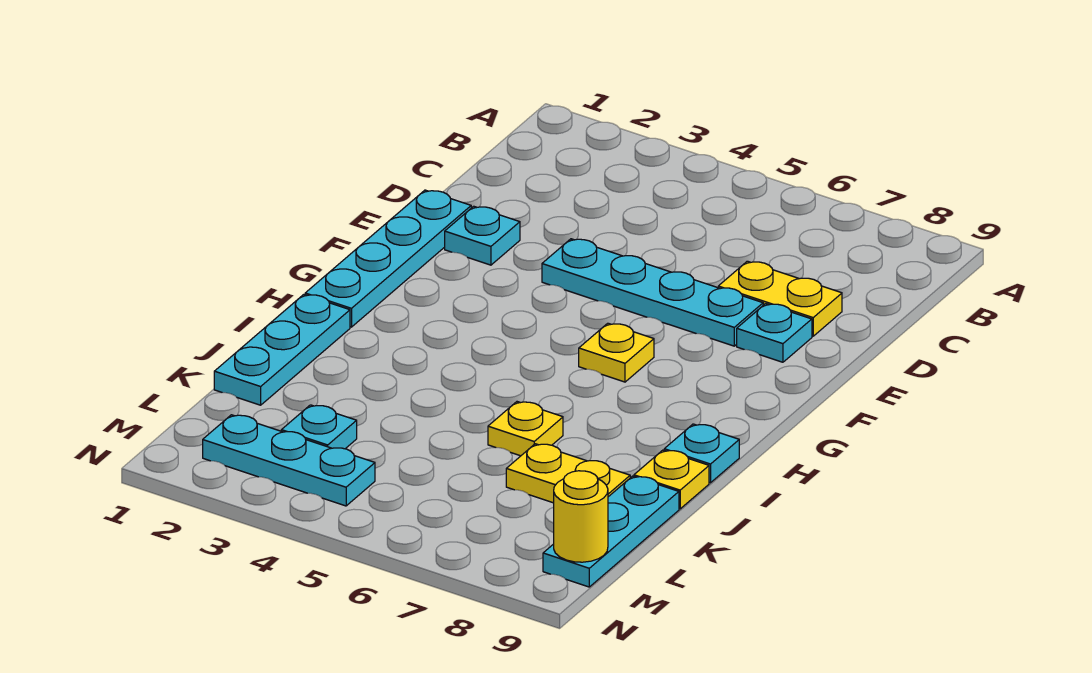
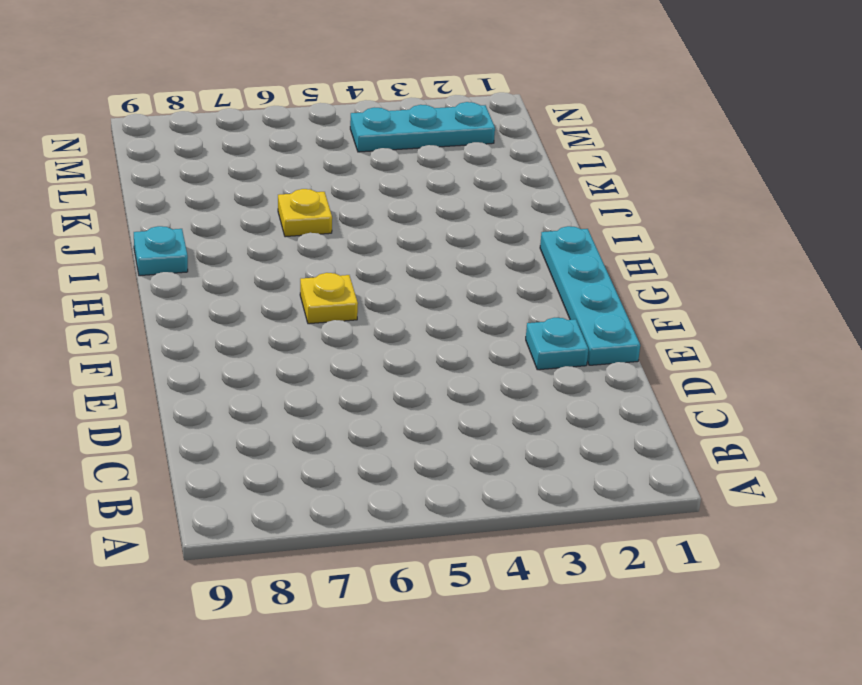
none -> yellow plate D7:D8 level 1
none -> cyan plate E4:E7 level 1
none -> cyan plate E8 level 1

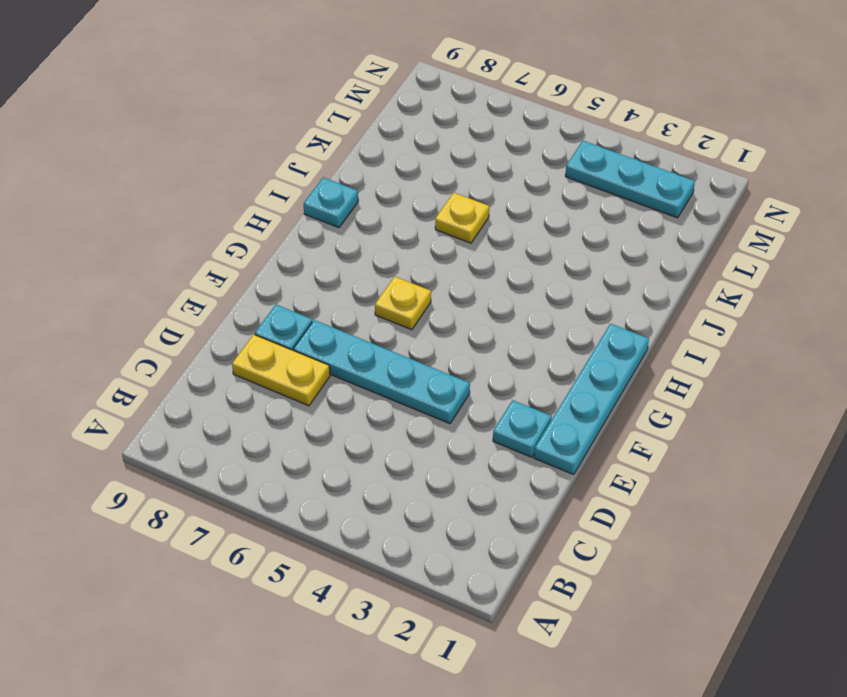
none -> cyan plate I1:K1 level 1
none -> yellow plate J9 level 1
none -> yellow plate K7:K8 level 1

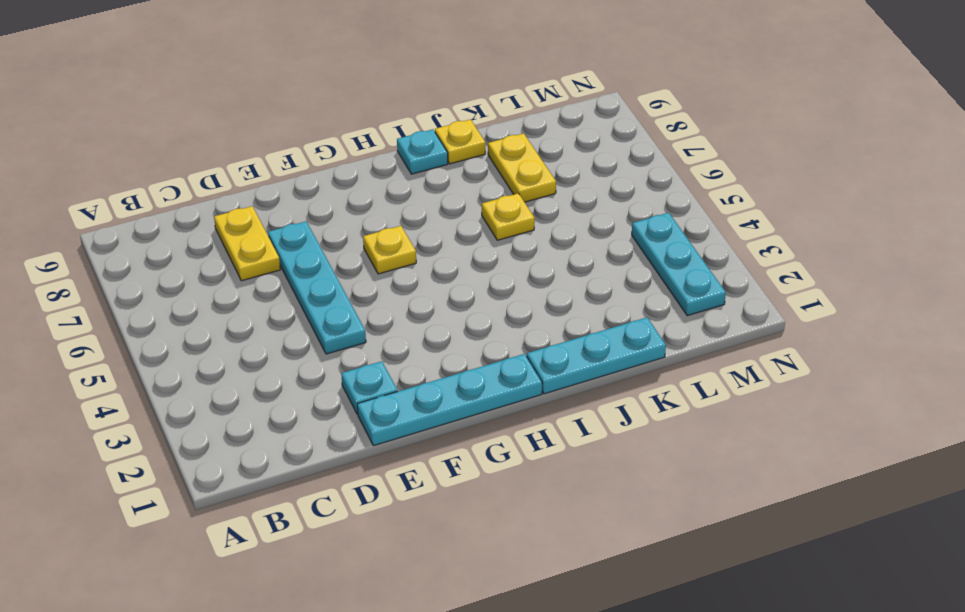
none -> cyan plate E8 level 1
none -> cyan plate K9:M9 level 1
none -> cyan plate L3 level 1

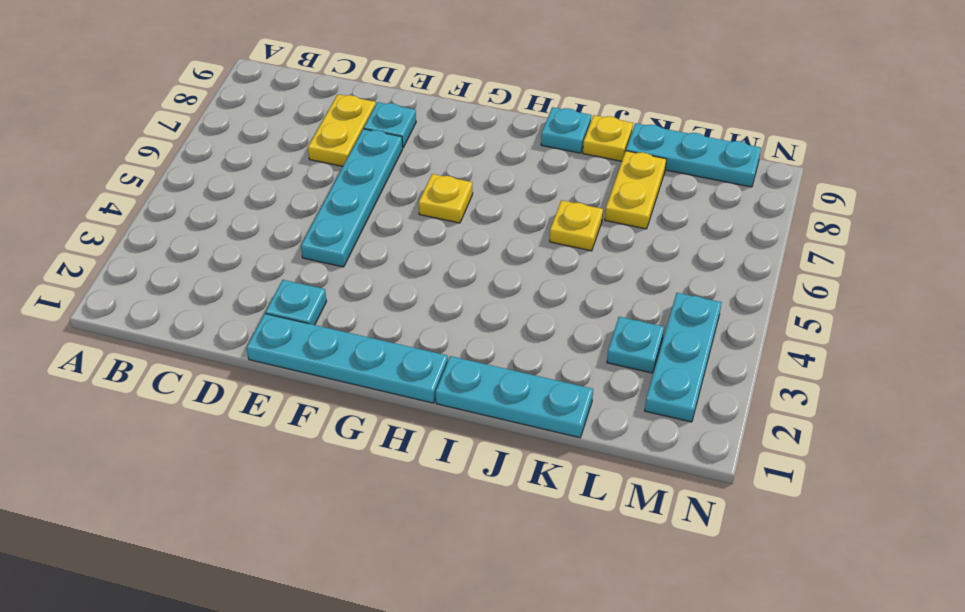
none -> yellow round brick M9 level 2

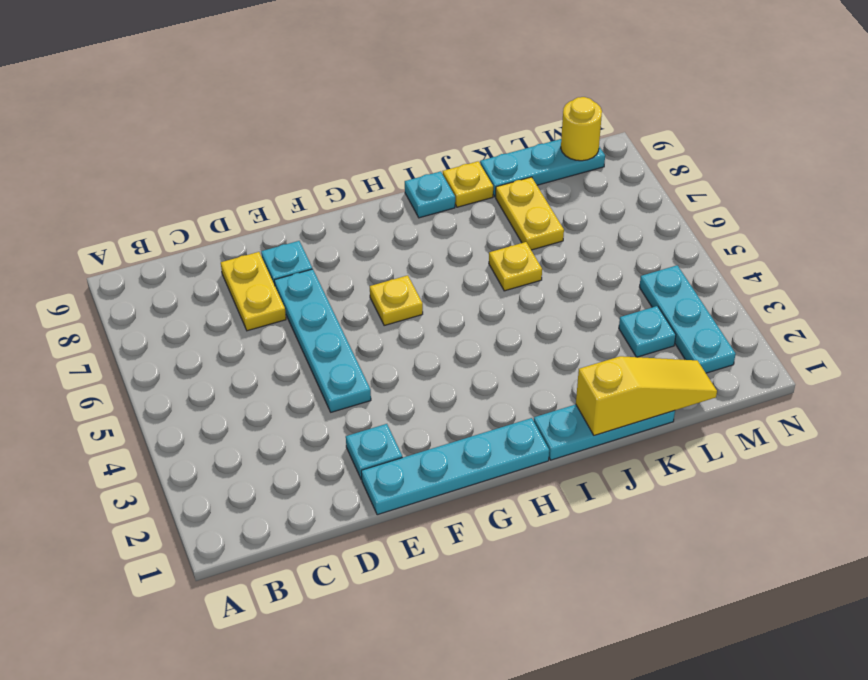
yellow slope J1:L1 level 2 top J -> none

